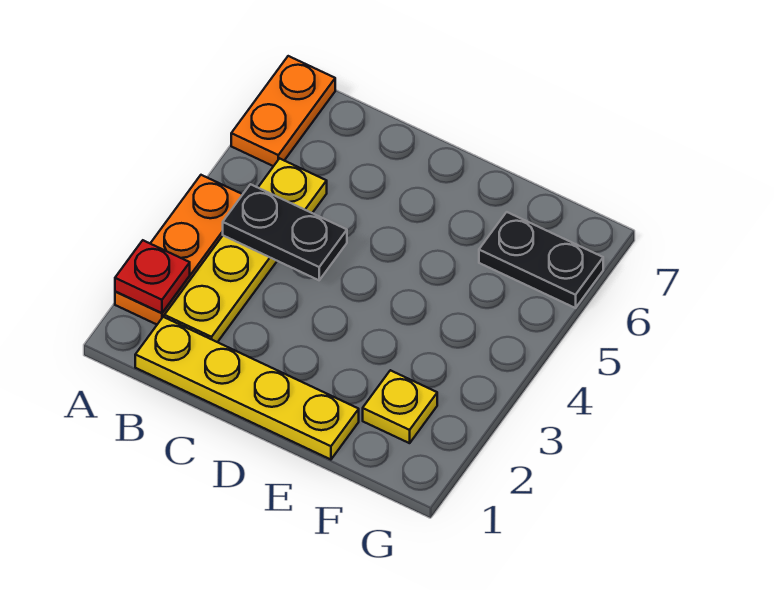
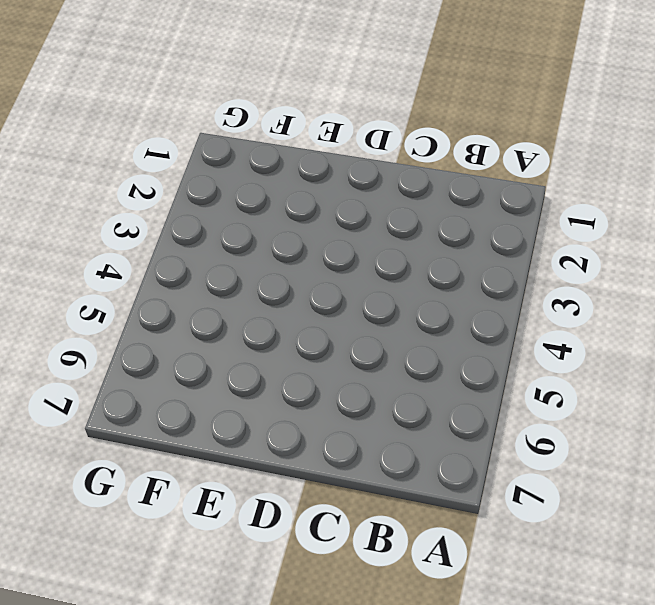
none -> orange plate A2:A4 level 1
none -> orange plate A6:A7 level 1

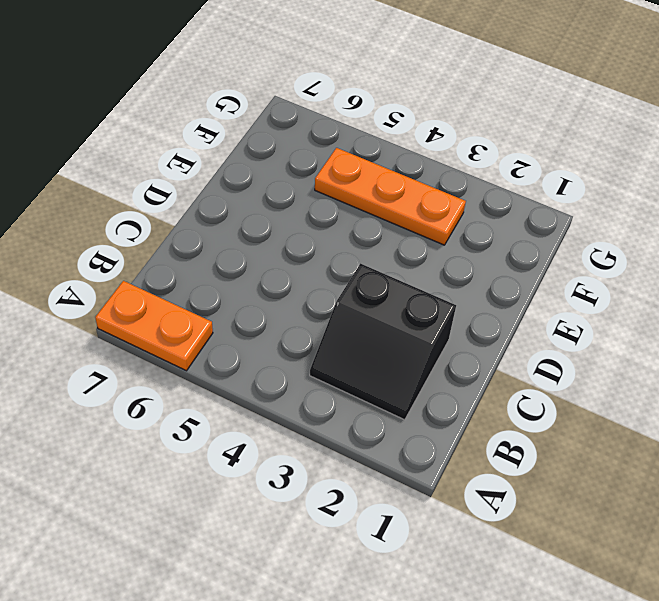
black slope B2:C3 level 1 top C -> yellow plate B2:B5 level 1
orange plate F3:F5 level 1 -> orange plate A2:A4 level 1
none -> yellow plate B1:E1 level 1
none -> yellow plate F2 level 1

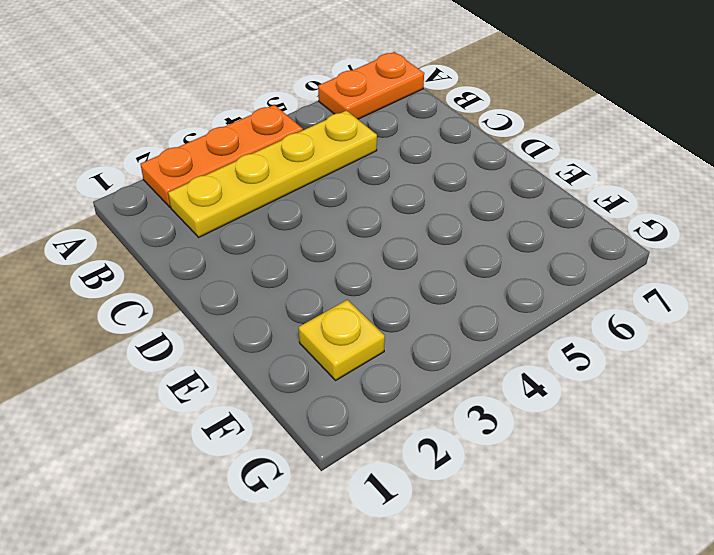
none -> yellow plate B1:E1 level 1
none -> black plate F6:G6 level 1

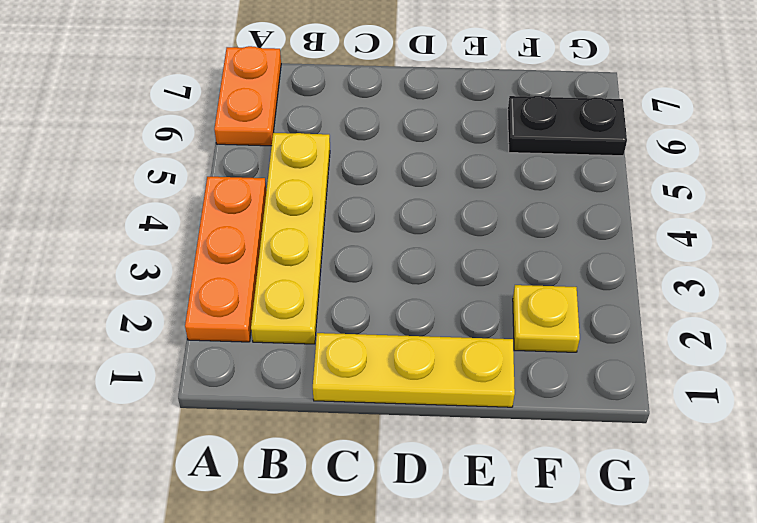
yellow plate C1:E1 level 1 -> yellow plate B1:E1 level 1
none -> red plate A2 level 2
none -> black plate B4:C4 level 2

